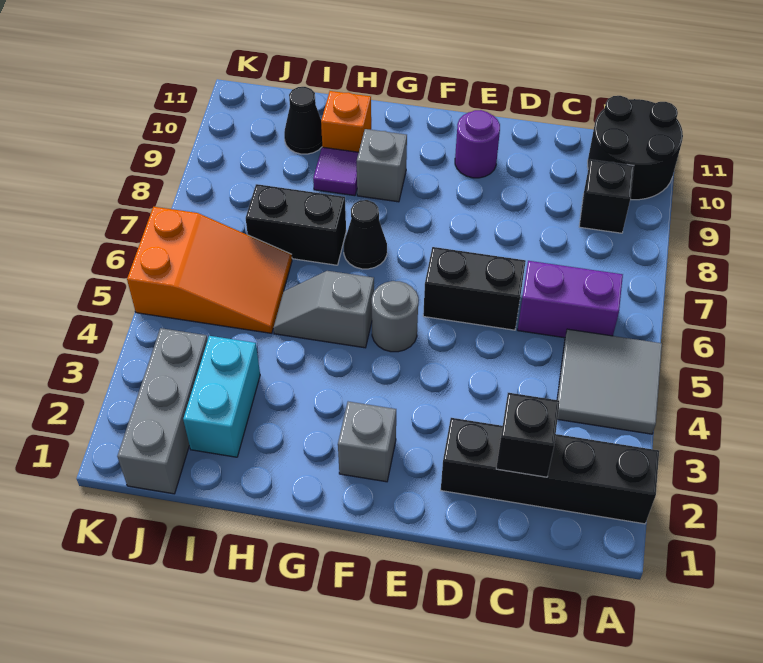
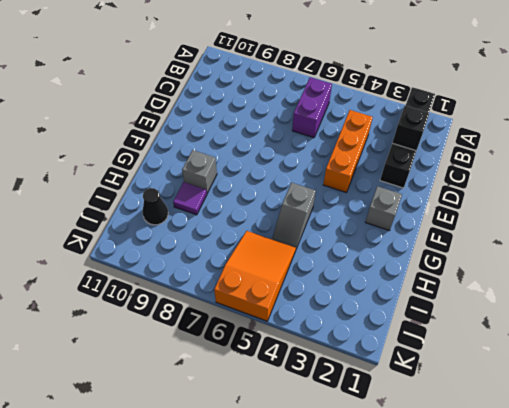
orange brick C4:E4 level 1 -> none
none -> grey tile A4:B5 level 1
none -> black round brick A10:B11 level 1
none -> black brick B9 level 1

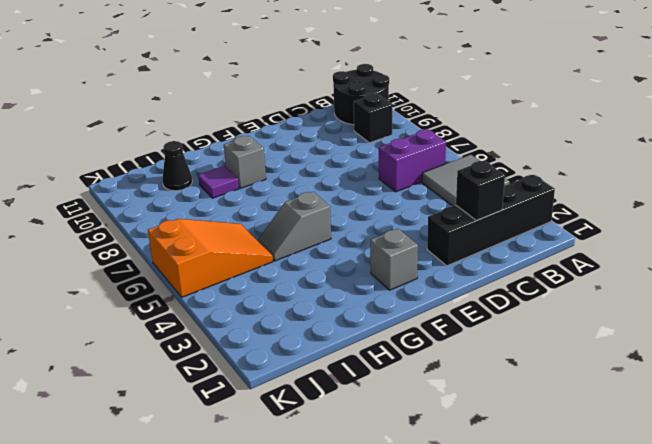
none -> black brick D6:E6 level 1
none -> purple round brick E10 level 1
none -> grey round brick F5 level 1

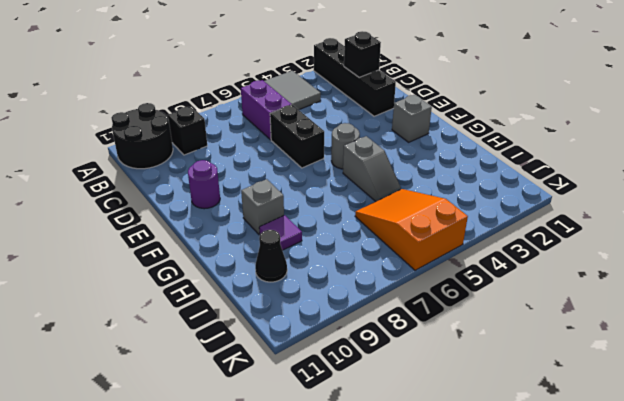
none -> black cone G7 level 1
none -> black brick H7:I7 level 1
none -> orange brick H10 level 1

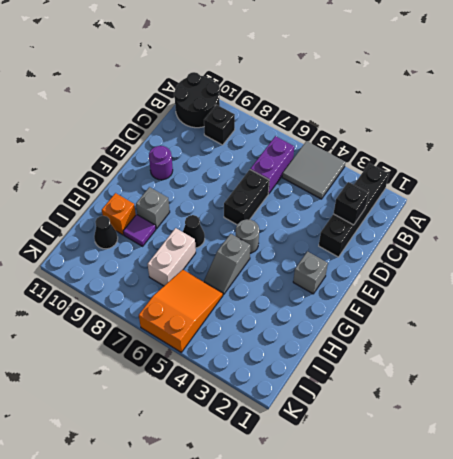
white brick H7:I7 level 1 -> black brick H7:I7 level 1
none -> cyan brick I2:I3 level 1
none -> grey brick J1:J3 level 1

